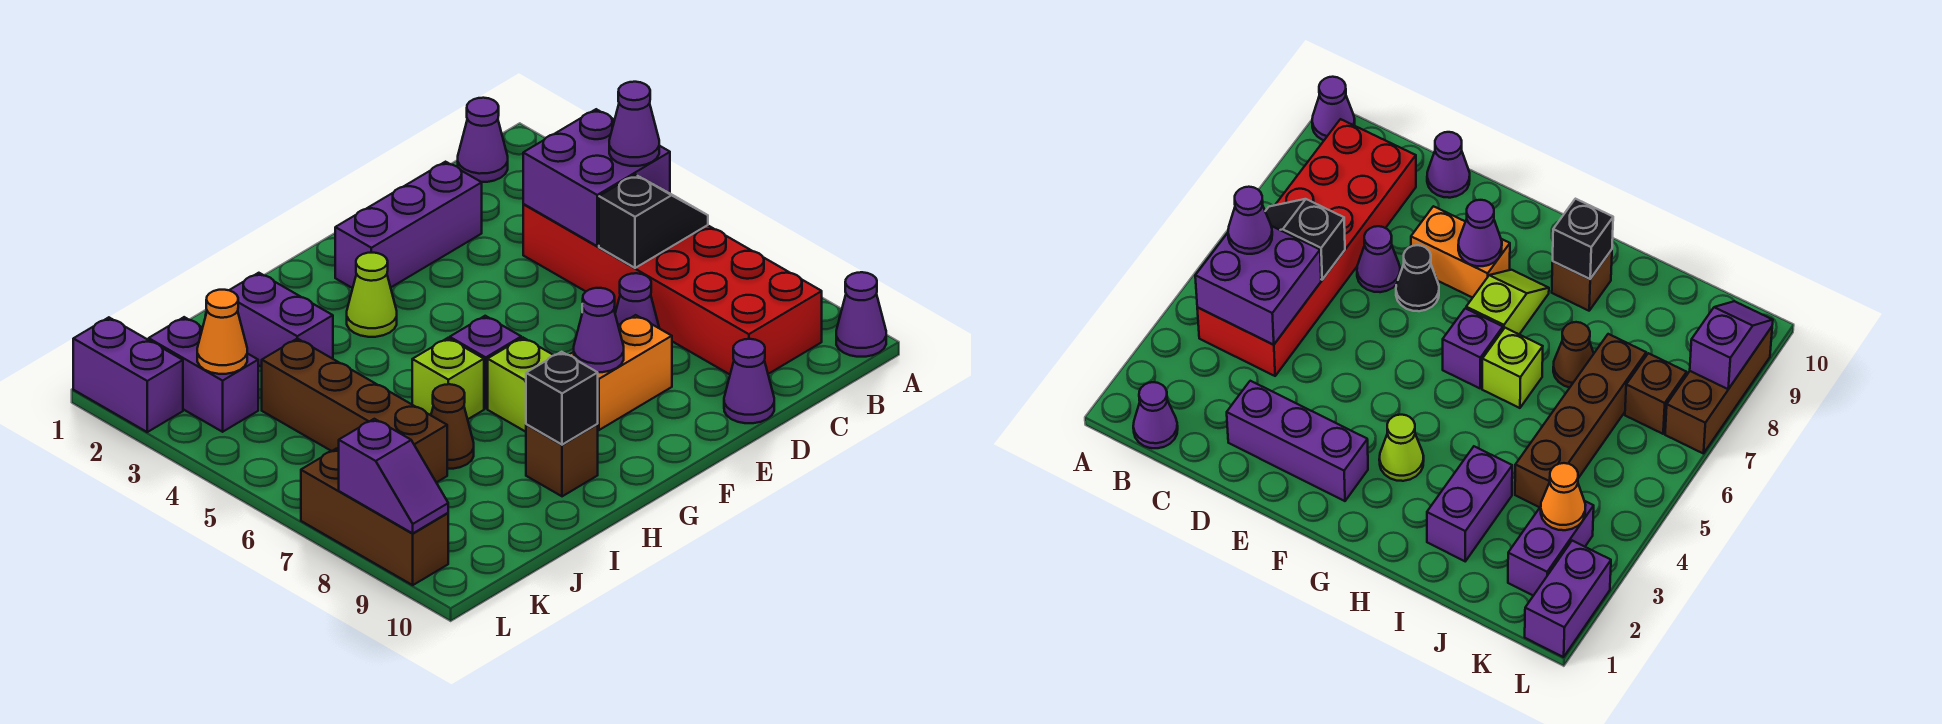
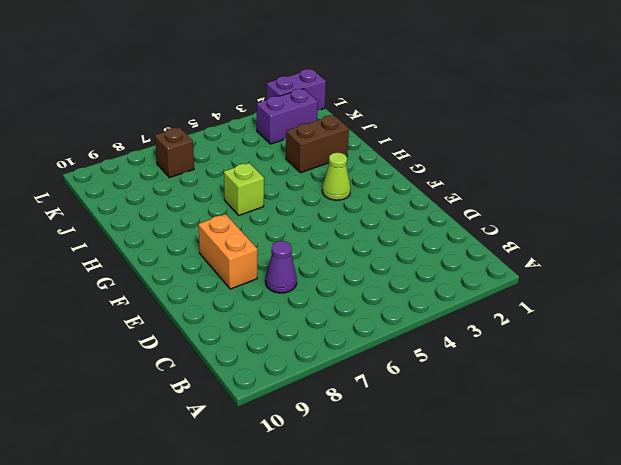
brown brick I2:I3 level 1 -> purple brick I2:I3 level 1
none -> purple cone A10 level 1
none -> purple cone B1 level 1
none -> red brick B4:C9 level 1

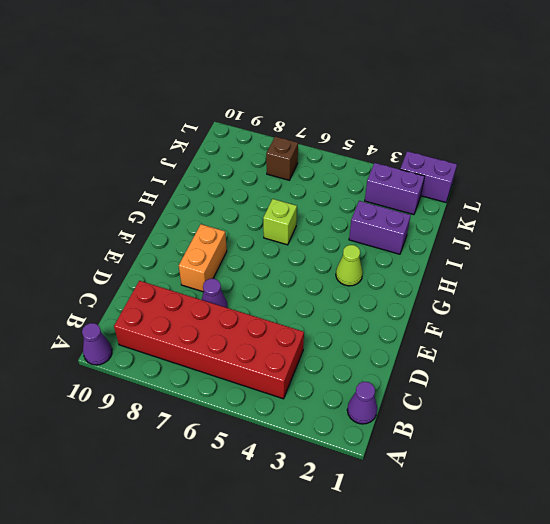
none -> purple brick D2:F2 level 1
none -> purple cone D10 level 1
none -> black cone E7 level 1

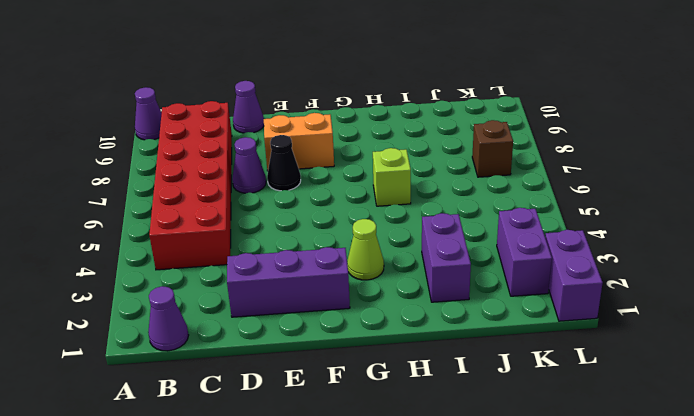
none -> purple brick G6 level 1
none -> lime slope G7:G8 level 1 top 7
none -> brown brick H9 level 1

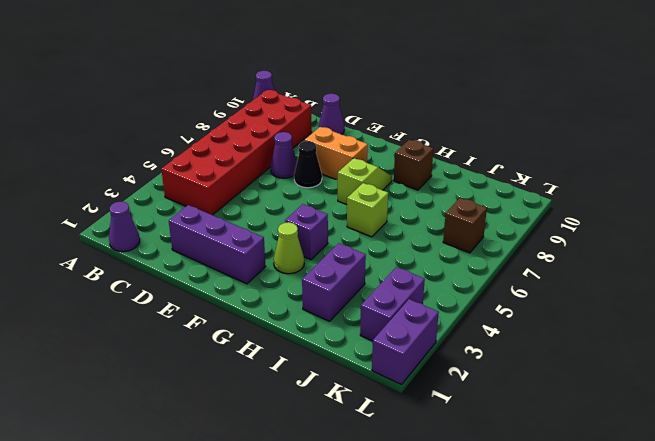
purple brick G4 level 1 -> purple brick G6 level 1
none -> brown cone I7 level 1
none -> brown brick J4:J7 level 1
none -> brown brick L7:L9 level 1

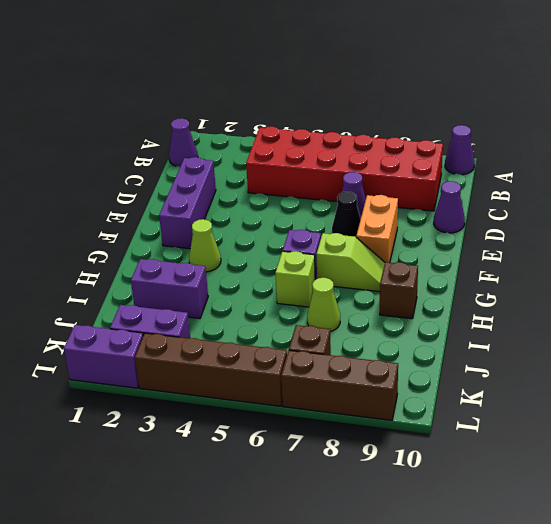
lime cone I7 level 1 -> brown cone I7 level 1
brown brick L3:L6 level 1 -> brown brick J4:J7 level 1
none -> purple brick B4:C5 level 2
none -> black slope B6:C6 level 2 top C
none -> purple cone F8 level 2

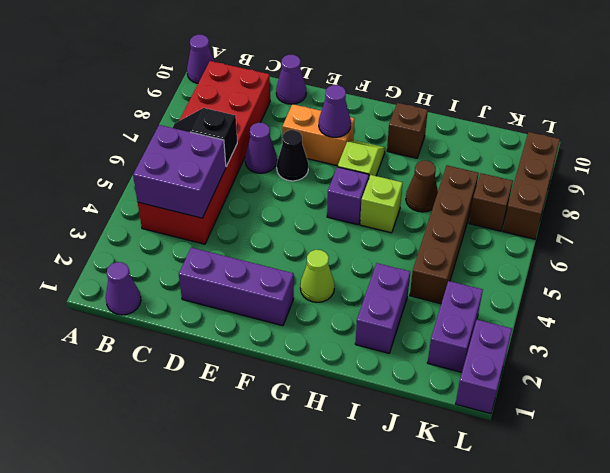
none -> black brick H9 level 2
none -> orange cone K3 level 2
none -> purple slope L8:L9 level 2 top 8

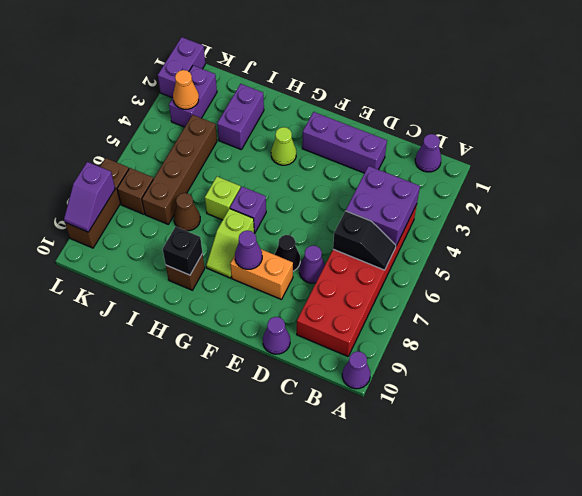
none -> purple cone B5 level 3

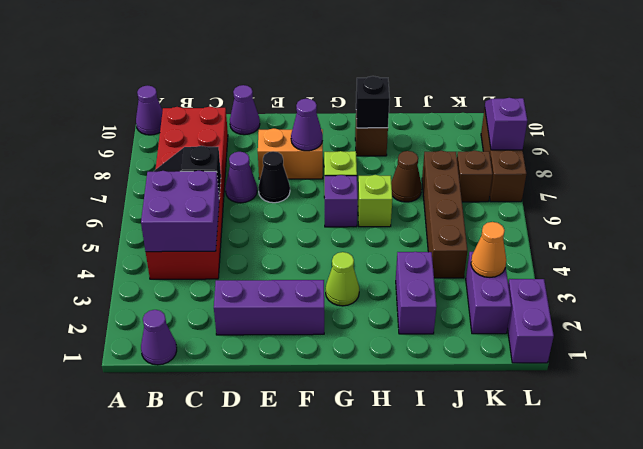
none -> purple cone B5 level 3

